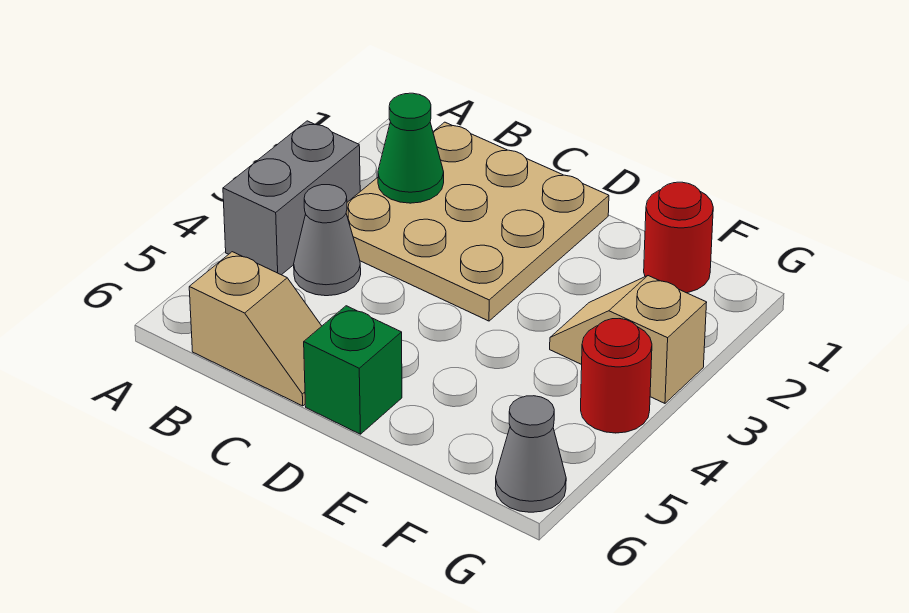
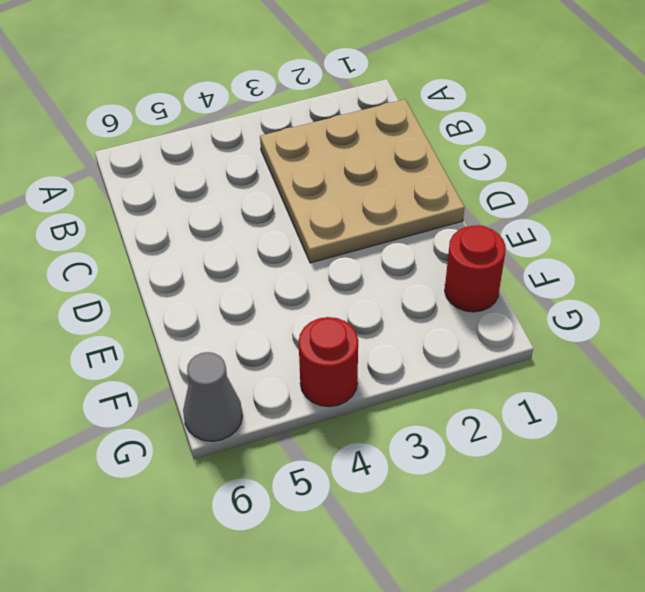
none -> grey brick A3:A4 level 1
none -> grey cone B4 level 1

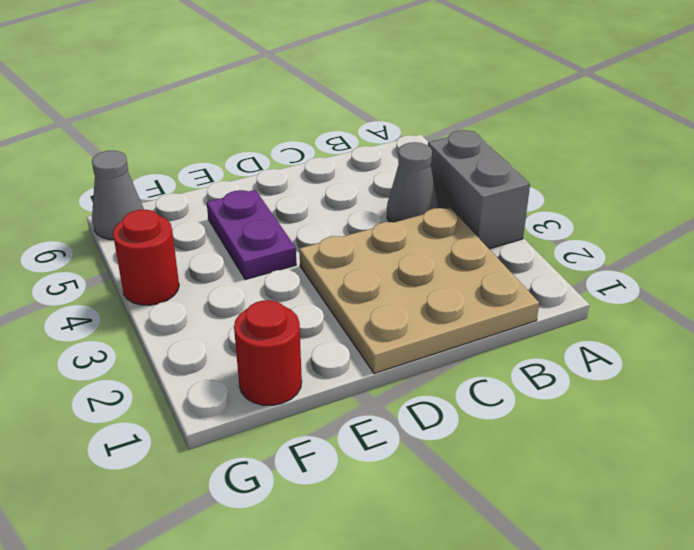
purple plate E4:E5 level 1 -> none
none -> tan slope B6:C6 level 1 top B
none -> green brick D6 level 1

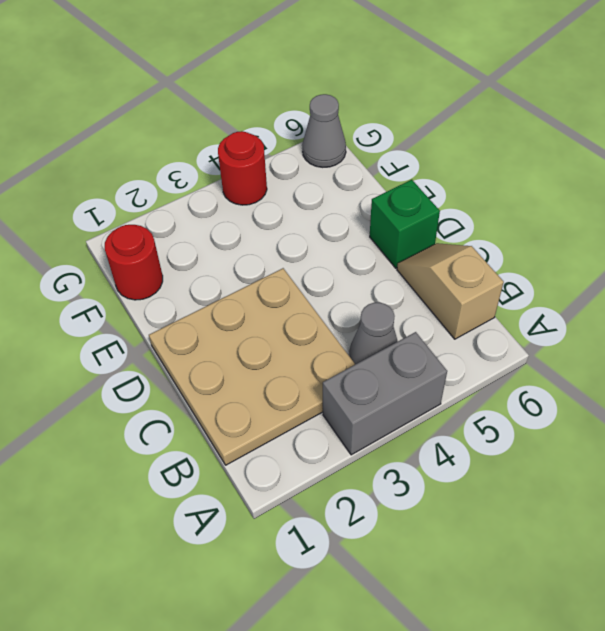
none -> tan slope F3:G3 level 1 top G
none -> green cone B2 level 2

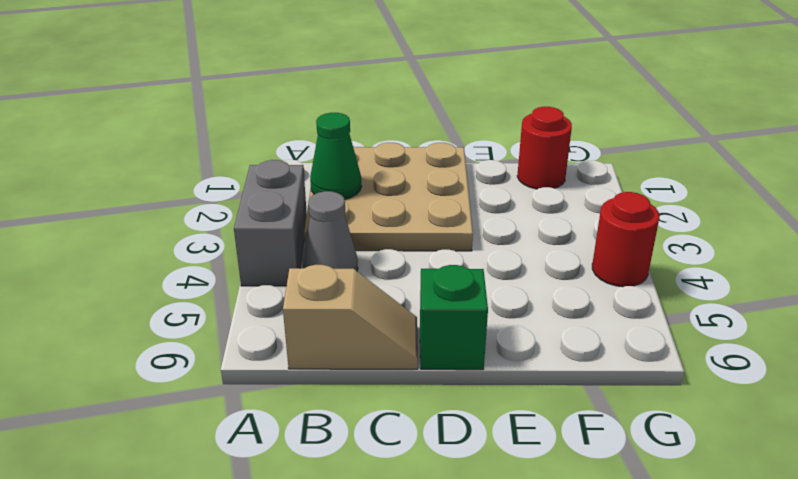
none -> tan slope F3:G3 level 1 top G
none -> grey cone G6 level 1

